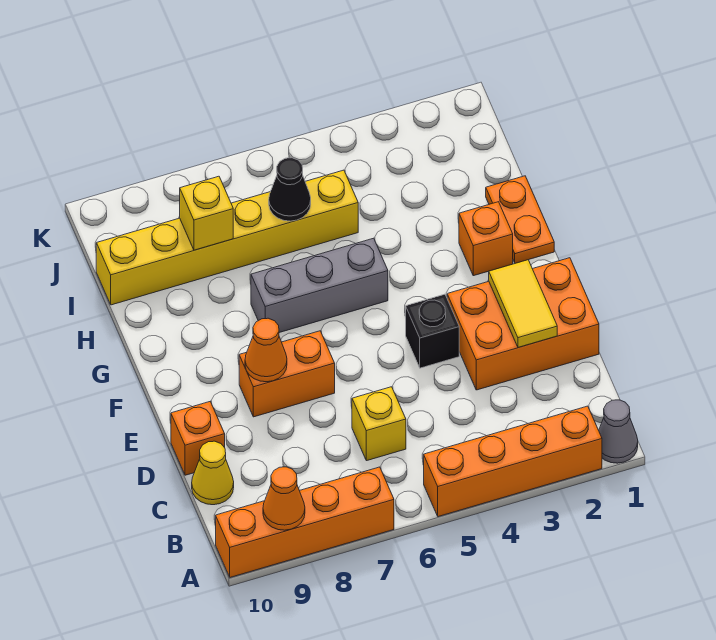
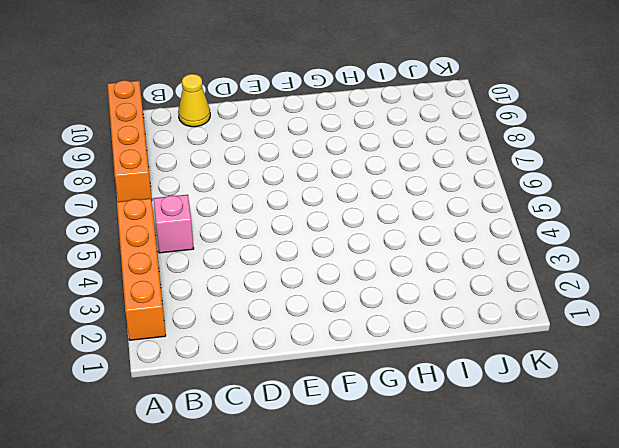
pink brick B5 level 1 -> none
none -> grey cone A1 level 1
none -> yellow brick C6 level 1
none -> orange brick D1:E3 level 1

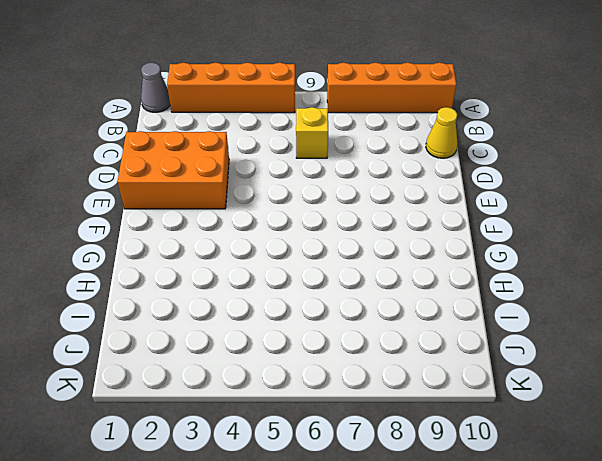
none -> orange brick D10 level 1
none -> black brick E4 level 1
none -> orange brick E7:E8 level 1

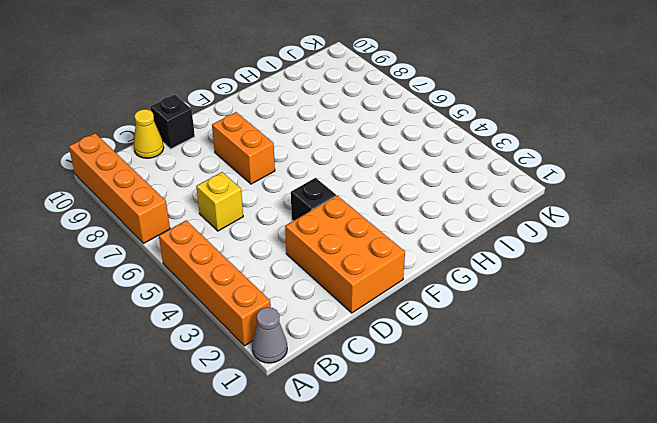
black brick D10 level 1 -> orange brick D10 level 1
none -> orange plate G1:H1 level 1
none -> orange brick G2 level 1
none -> grey brick G5:G7 level 1

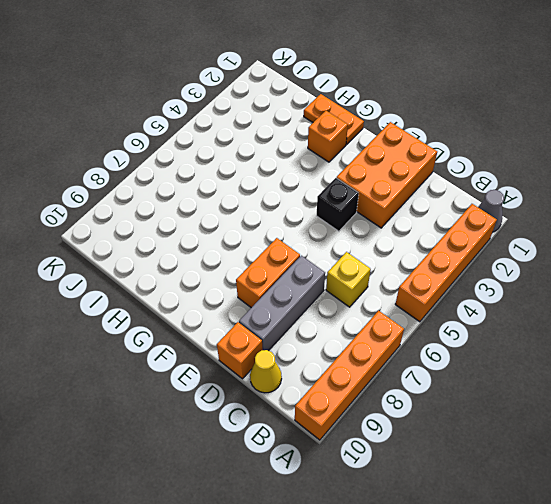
grey brick D7:D9 level 1 -> grey brick G5:G7 level 1
none -> yellow brick I5:I10 level 1
none -> orange cone A9 level 2
none -> yellow tile D2:E2 level 2

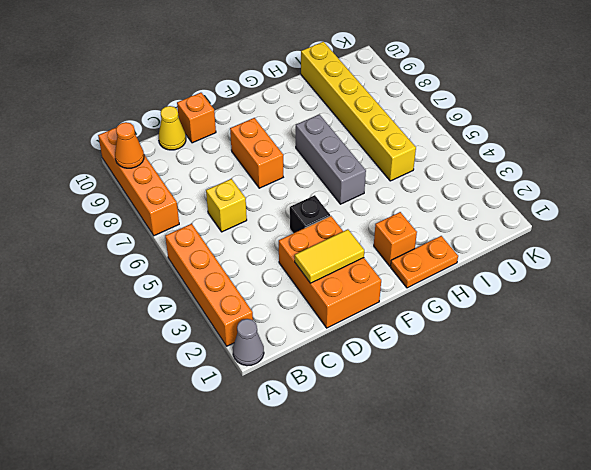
none -> orange cone E8 level 2
none -> black cone I6 level 2
none -> yellow brick I8 level 2

